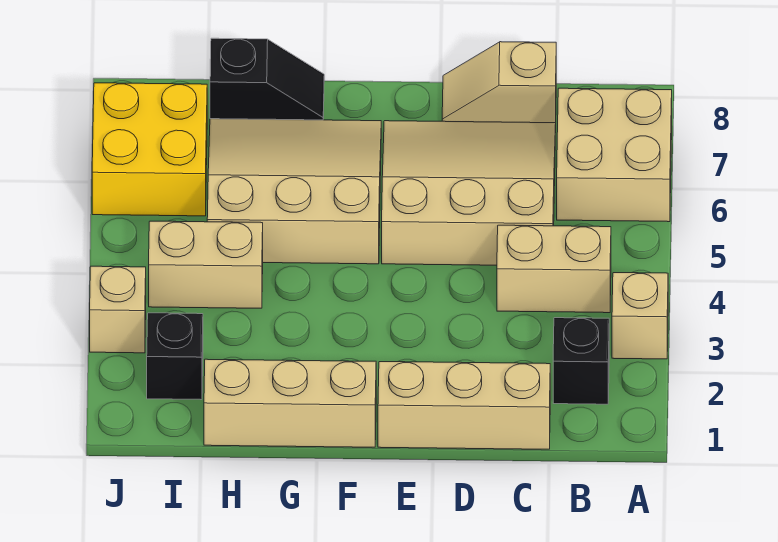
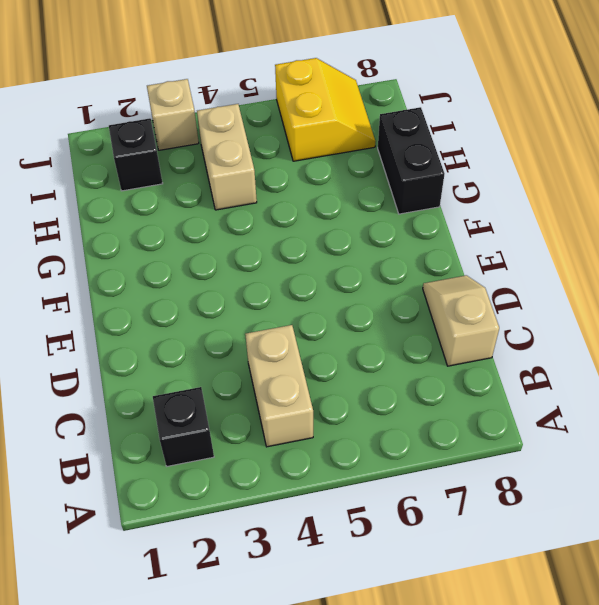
black brick G8:H8 level 1 -> black slope G8:H8 level 1 top H
yellow slope I6:J7 level 1 top 6 -> yellow brick I6:J7 level 1
none -> tan brick A3 level 1
none -> tan brick A6:B7 level 1
none -> tan brick C1:E1 level 1

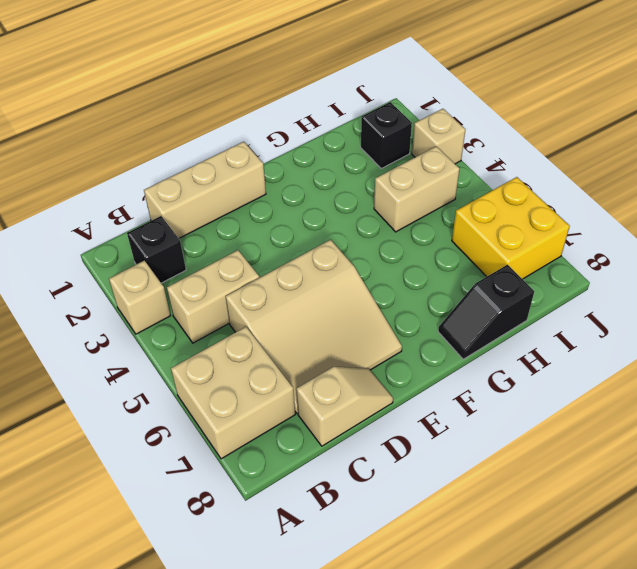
none -> tan brick F1:H1 level 1
none -> tan slope F5:H7 level 1 top 5

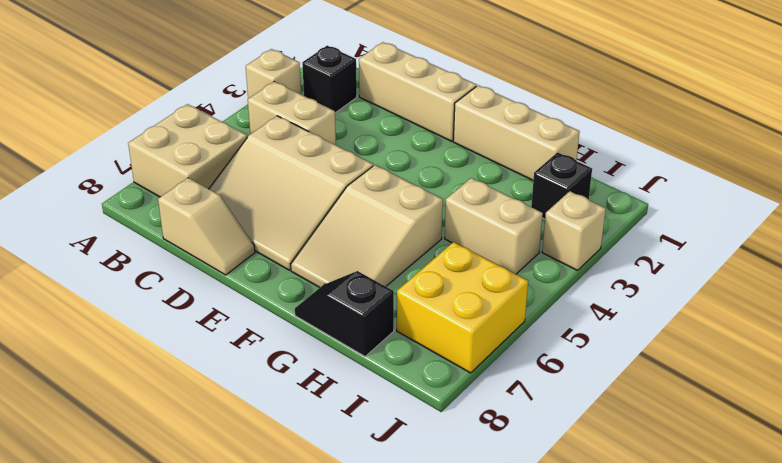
tan slope F5:G7 level 1 top 5 -> tan slope F5:H7 level 1 top 5

